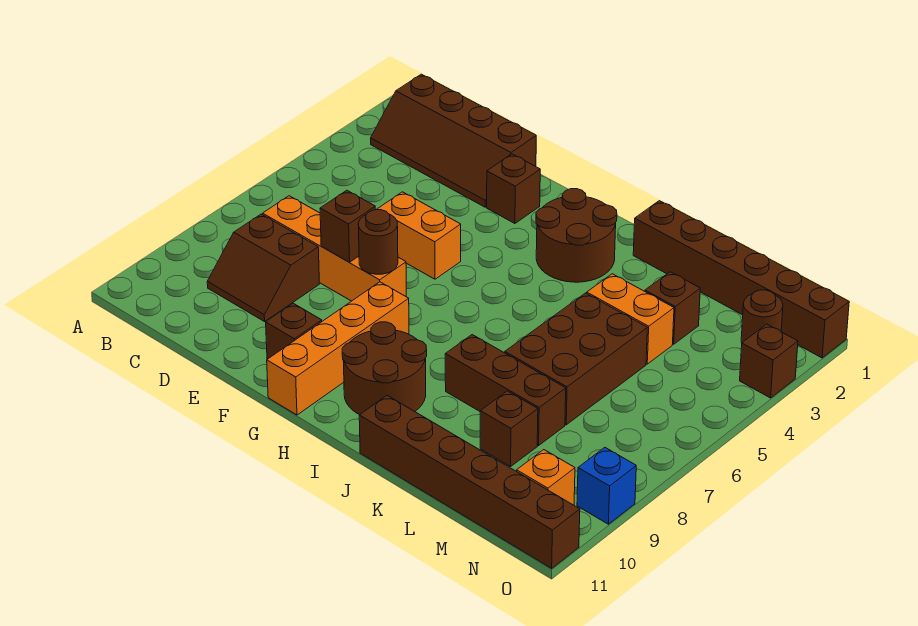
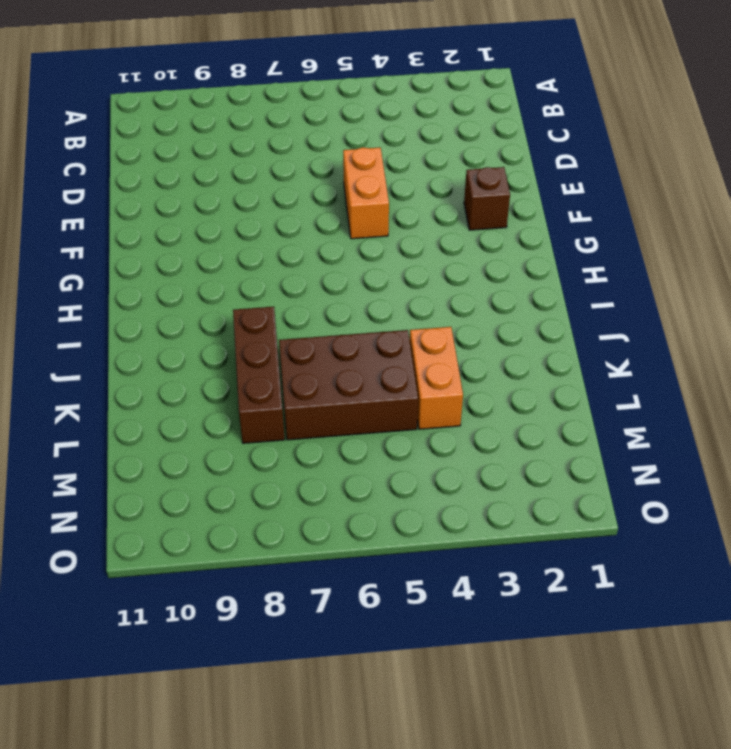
none -> brown slope B1:E2 level 1 top 1
none -> orange brick C7:F7 level 1
none -> brown slope C8:D9 level 1 top 8

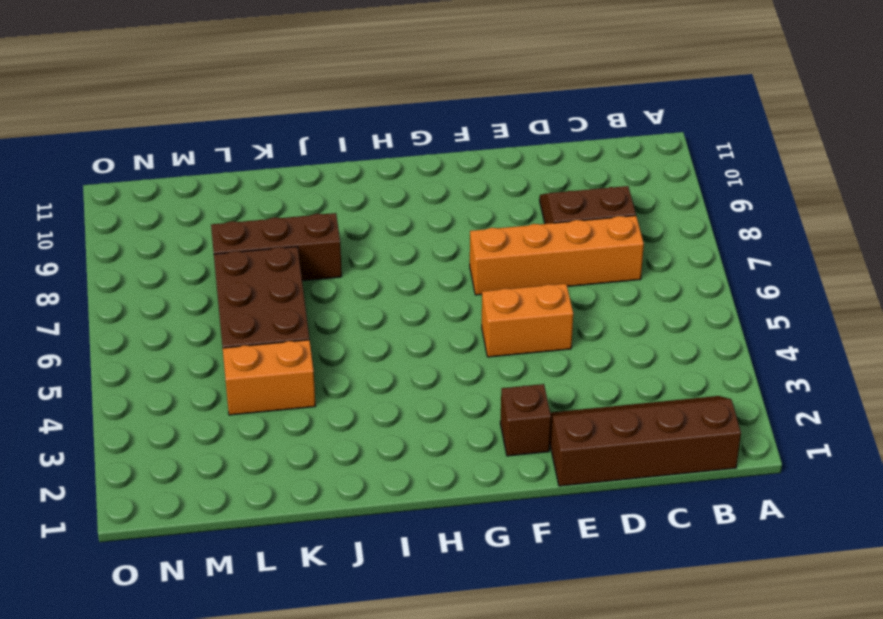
none -> brown brick F10 level 1
none -> orange brick G8:G11 level 1
none -> brown round brick H2:I3 level 1

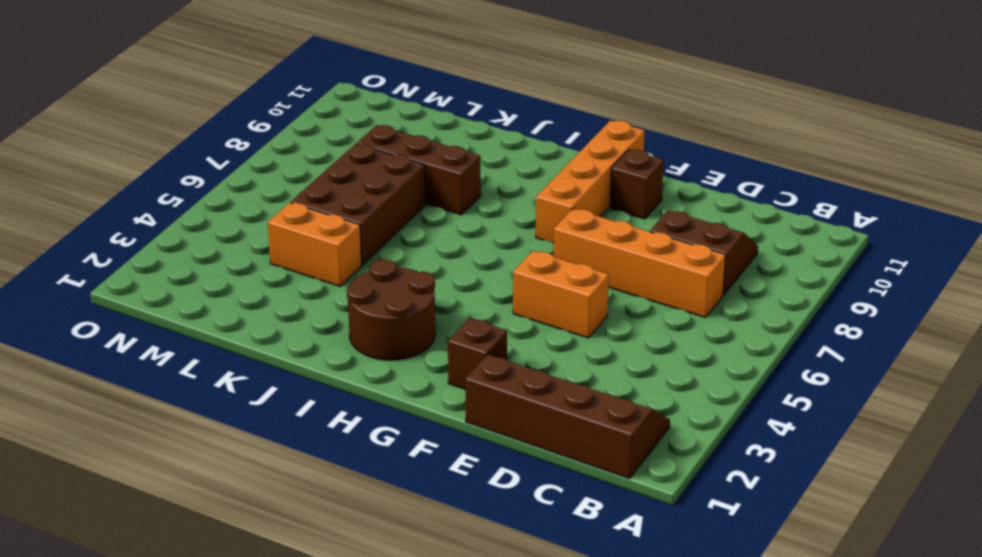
none -> brown round brick H9:I10 level 1
none -> brown brick J1:O1 level 1
none -> brown brick J11:O11 level 1

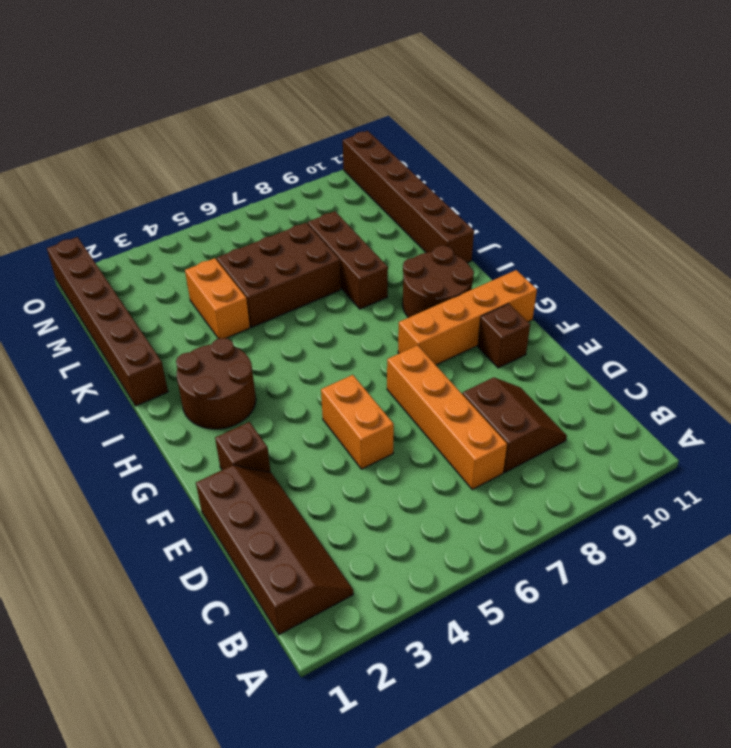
none -> brown brick L3 level 1
none -> brown brick L9 level 1
none -> brown round brick N2 level 1

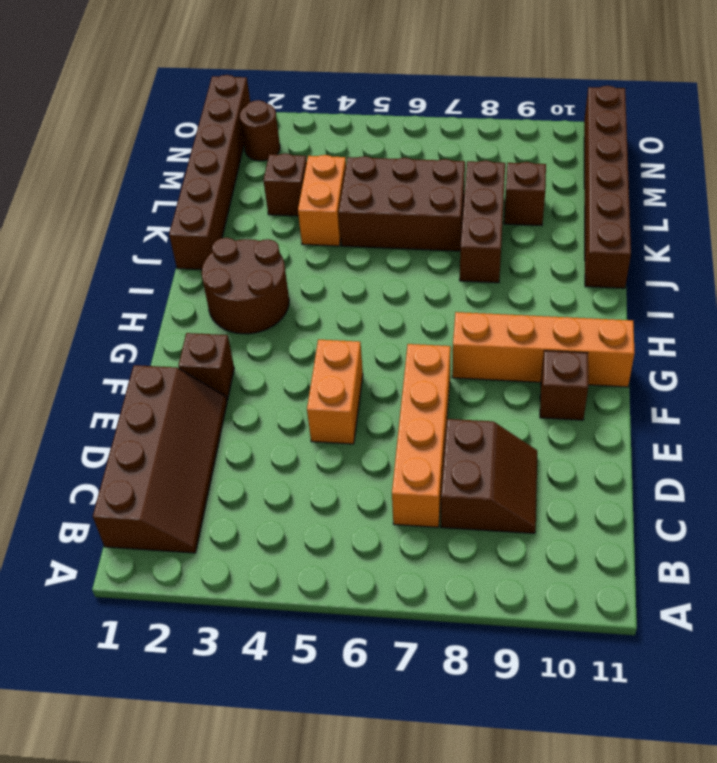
none -> brown round brick H9:I10 level 1
none -> orange brick N10 level 1
none -> brown brick O3 level 1

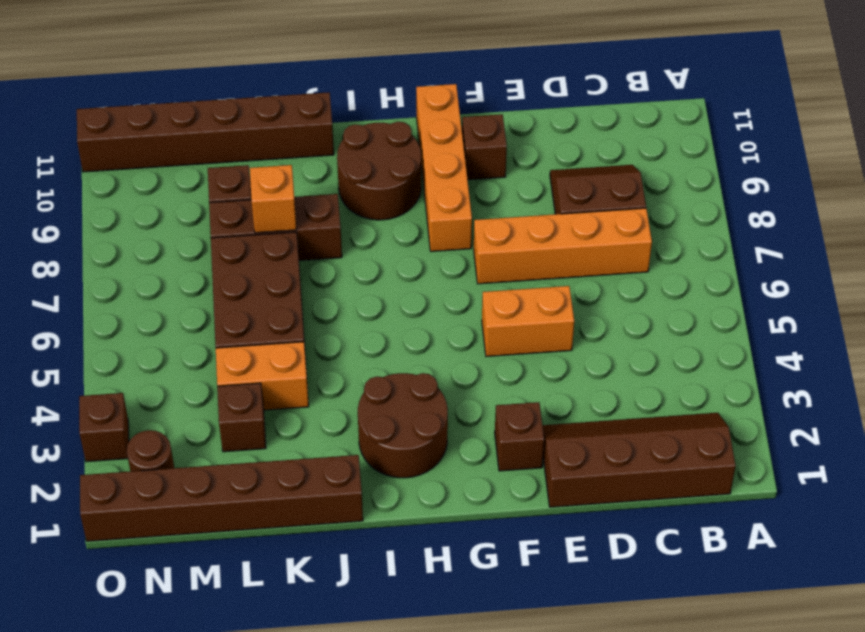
orange brick K8 level 2 -> orange brick N10 level 1
none -> blue brick O9 level 1
none -> brown brick E7 level 2
none -> brown round brick F7 level 2

